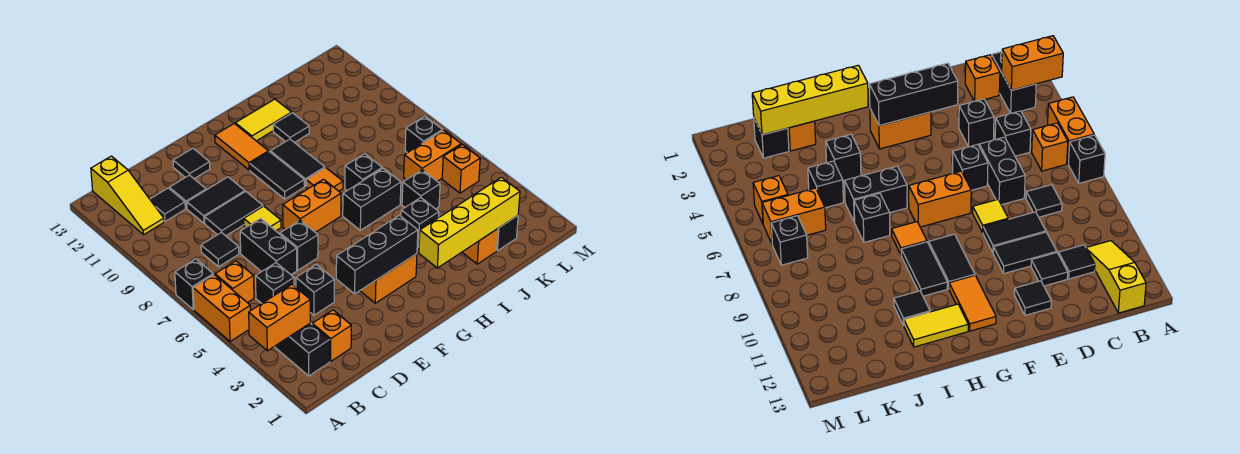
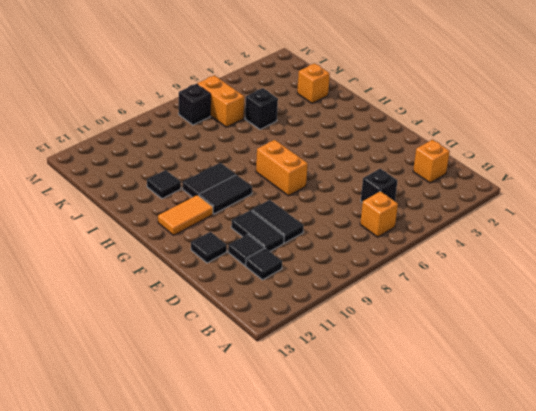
none -> orange brick A5:A6 level 1
none -> black brick A7 level 1
none -> black brick B2:B3 level 1
none -> yellow slope B11:B13 level 1 top 13

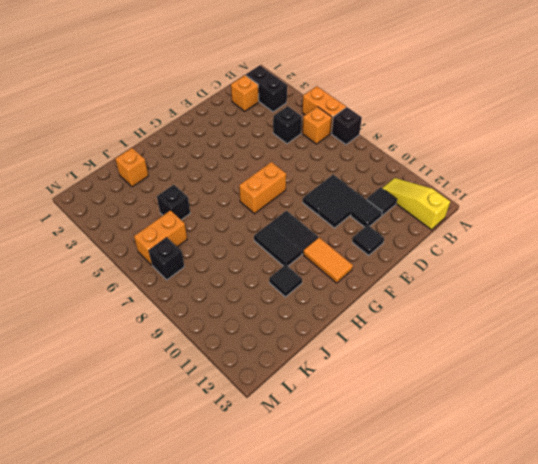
none -> black tile C8 level 1
none -> black brick D4 level 1
none -> black brick D6:D7 level 1
none -> black brick E6 level 1

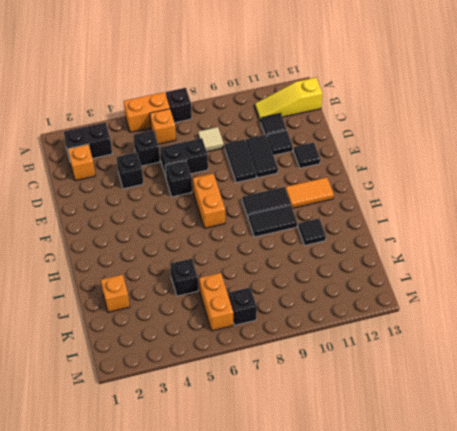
tan tile C8 level 1 -> black tile C8 level 1
none -> yellow tile E8 level 1
none -> orange brick F3:G3 level 1
none -> black brick H6:I6 level 1
none -> orange tile H8 level 1

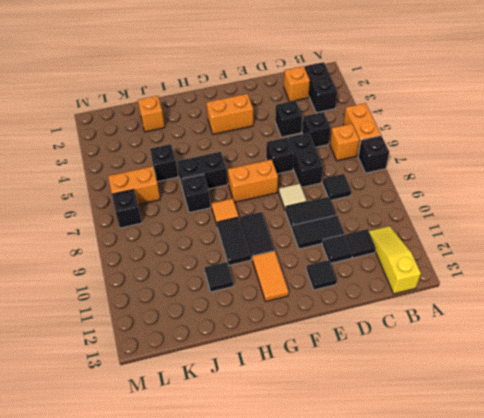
tan tile E8 level 1 -> yellow tile E8 level 1
none -> yellow tile H12:I12 level 1
none -> black brick I4 level 1
none -> black brick K2 level 1
none -> orange brick L5 level 1

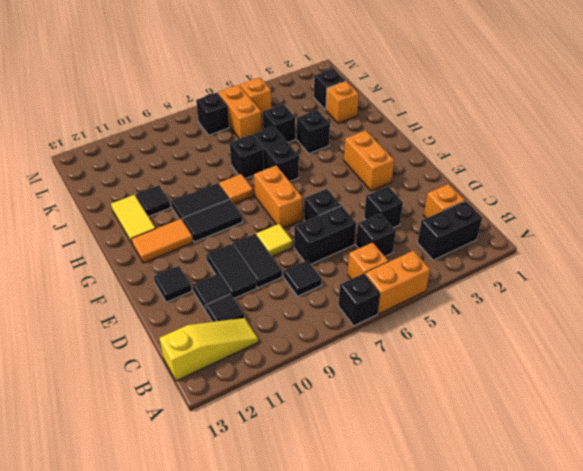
none -> orange brick A3:B3 level 2
none -> black brick E3:G3 level 2
none -> yellow brick H2:K2 level 2

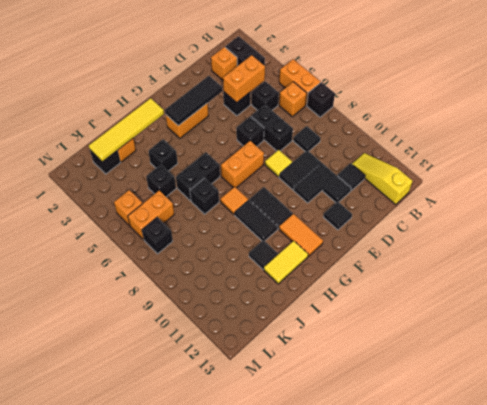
orange brick C4:D4 level 2 -> orange brick A3:B3 level 2
black tile E3:G3 level 2 -> black brick E3:G3 level 2
yellow tile H2:K2 level 2 -> yellow brick H2:K2 level 2

